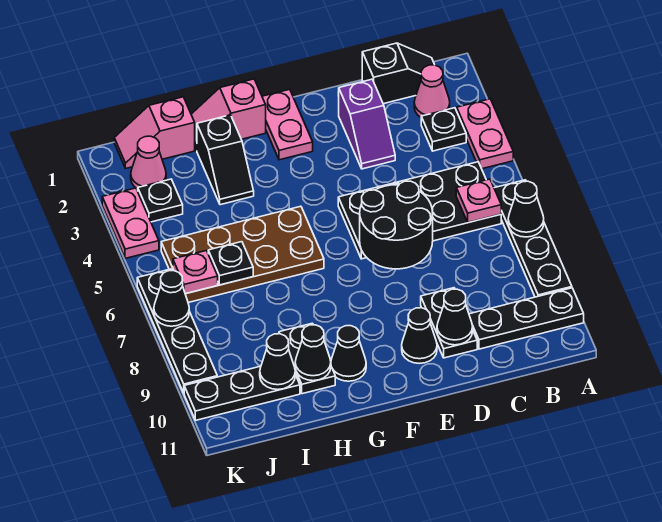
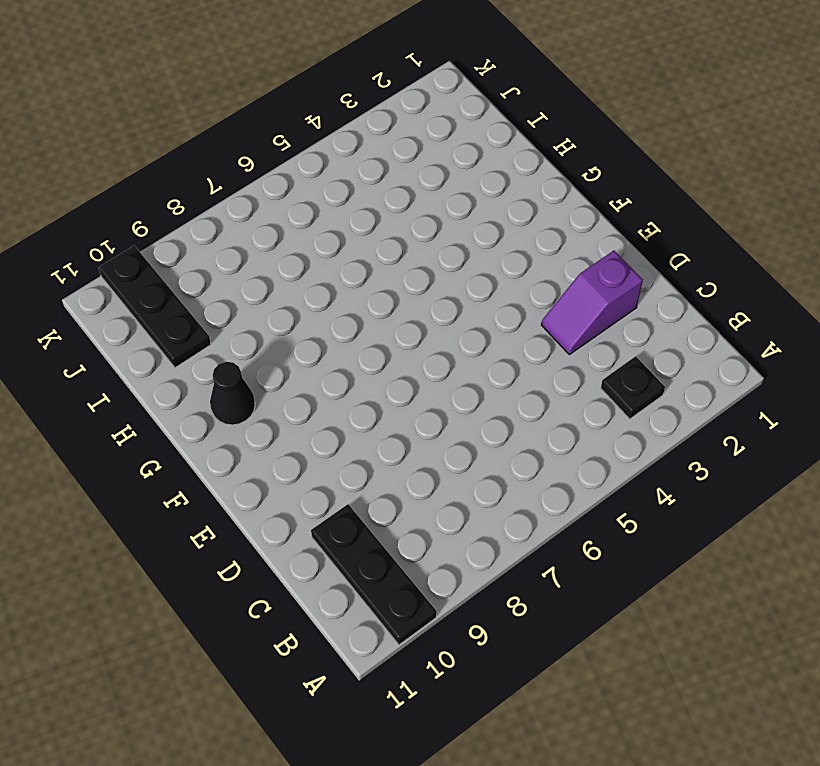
none -> pink plate A3:A4 level 1
none -> black plate A6:A9 level 1
none -> black slope B1:C1 level 1 top C
none -> pink cone B2 level 1

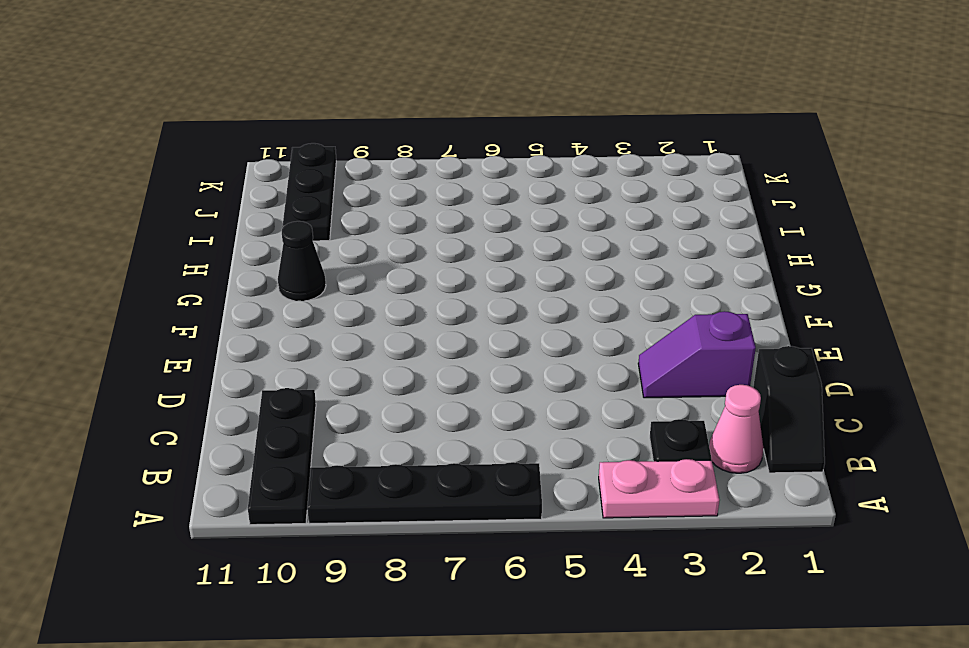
none -> black plate B5:E6 level 1
none -> black plate D9:D10 level 1
none -> black cone E10 level 1
none -> pink plate F1:F2 level 1

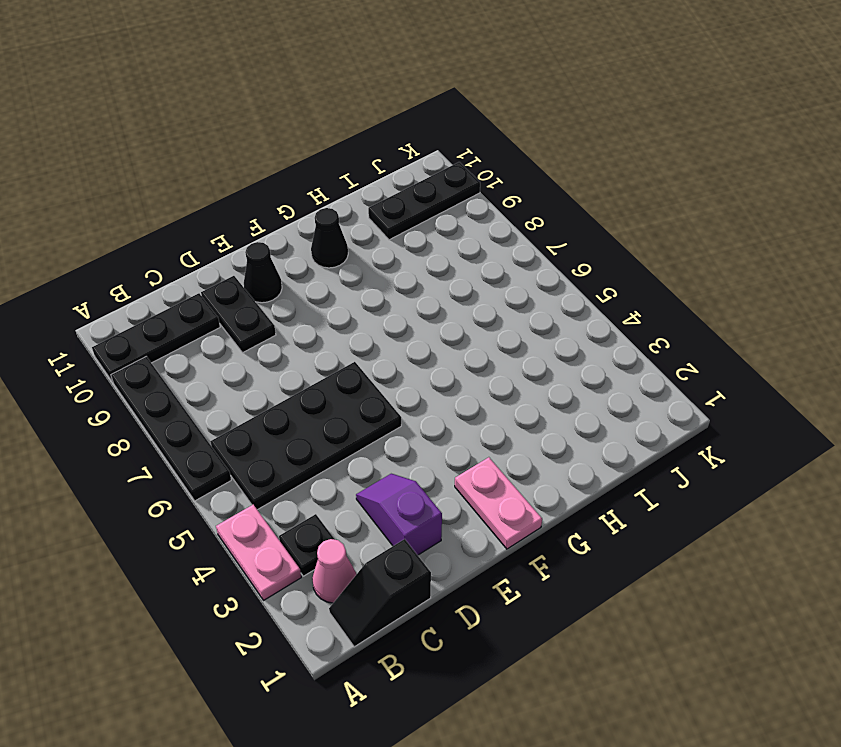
none -> pink slope G1:H1 level 1 top G
none -> brown plate G5:J6 level 1
none -> black slope H2:H3 level 1 top 2
none -> black plate H9:H10 level 1

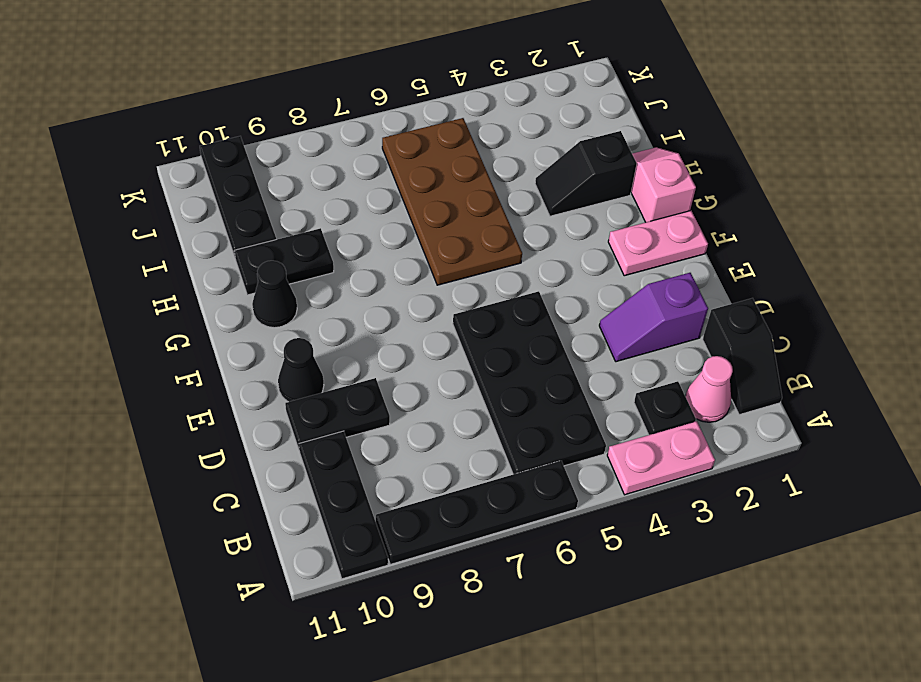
none -> pink slope I1:J1 level 1 top I
none -> pink cone J2 level 1
none -> black plate J3 level 1
none -> pink plate K3:K4 level 1

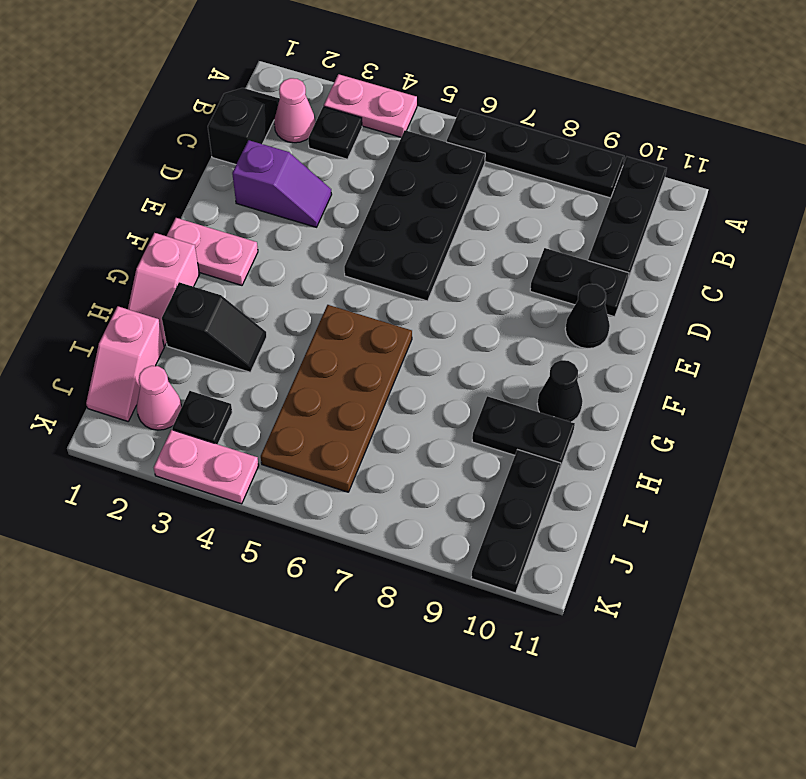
none -> black plate K6:K9 level 1
none -> black cone A7 level 2
none -> pink plate B6 level 2
none -> black round brick D6:E7 level 2

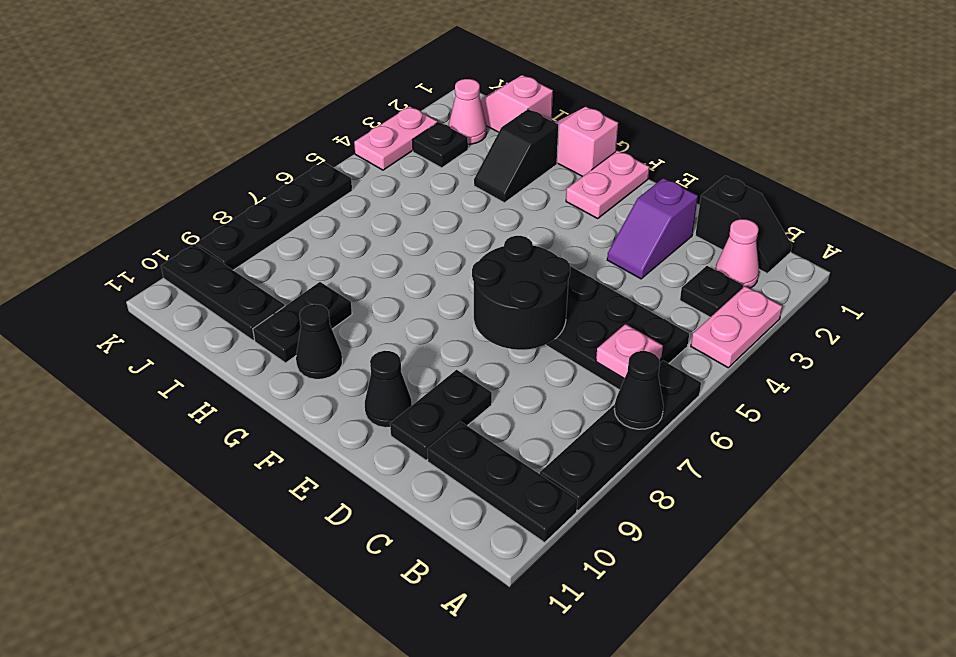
none -> brown plate G5:J6 level 1
none -> black cone D10 level 2
none -> black cone H10 level 2
none -> black plate I6 level 2

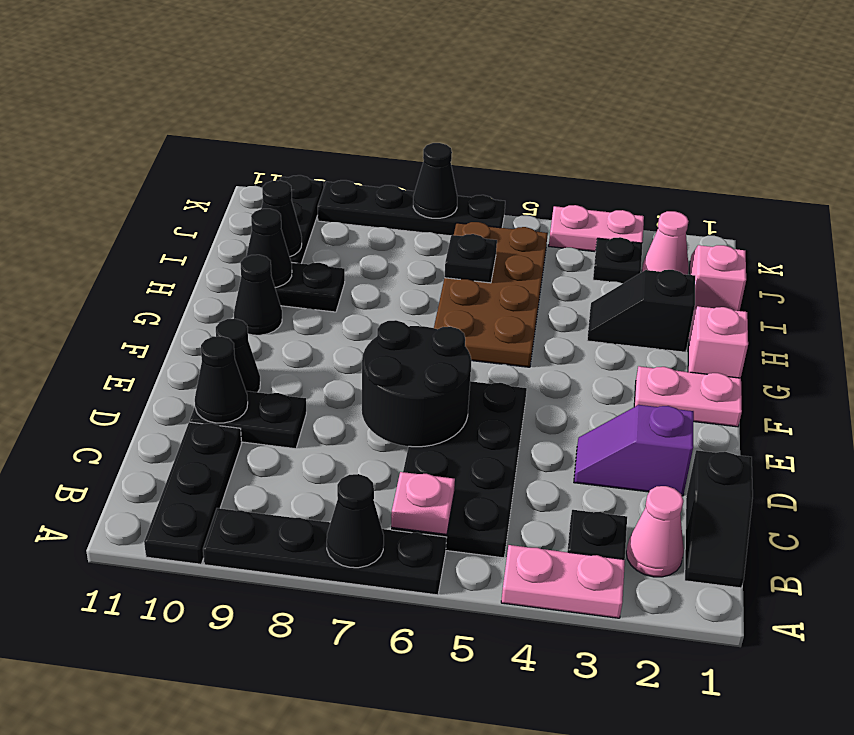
none -> pink plate J6 level 2

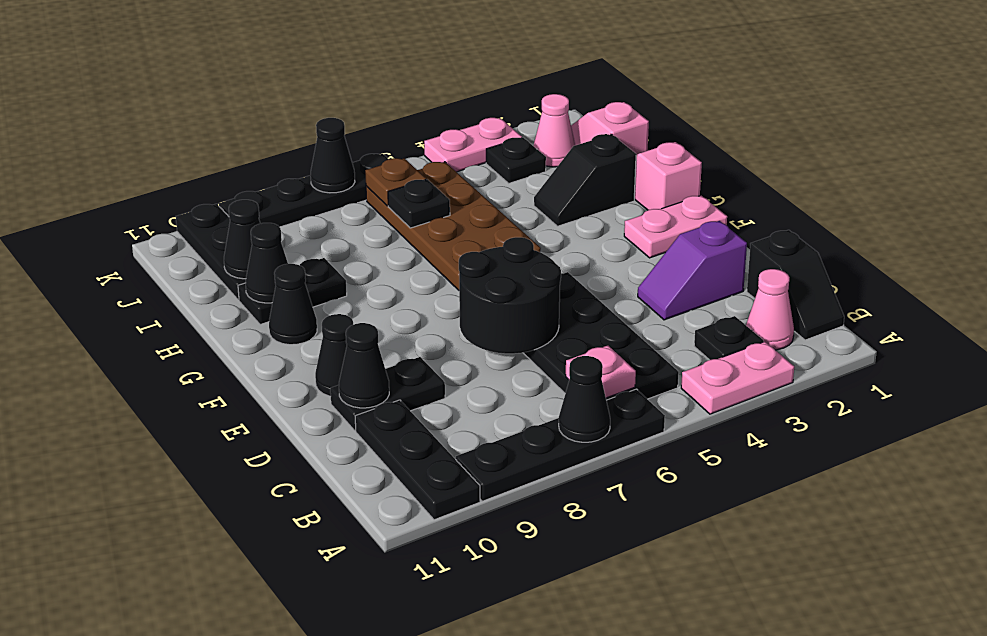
brown plate J6 level 2 -> pink plate J6 level 2

